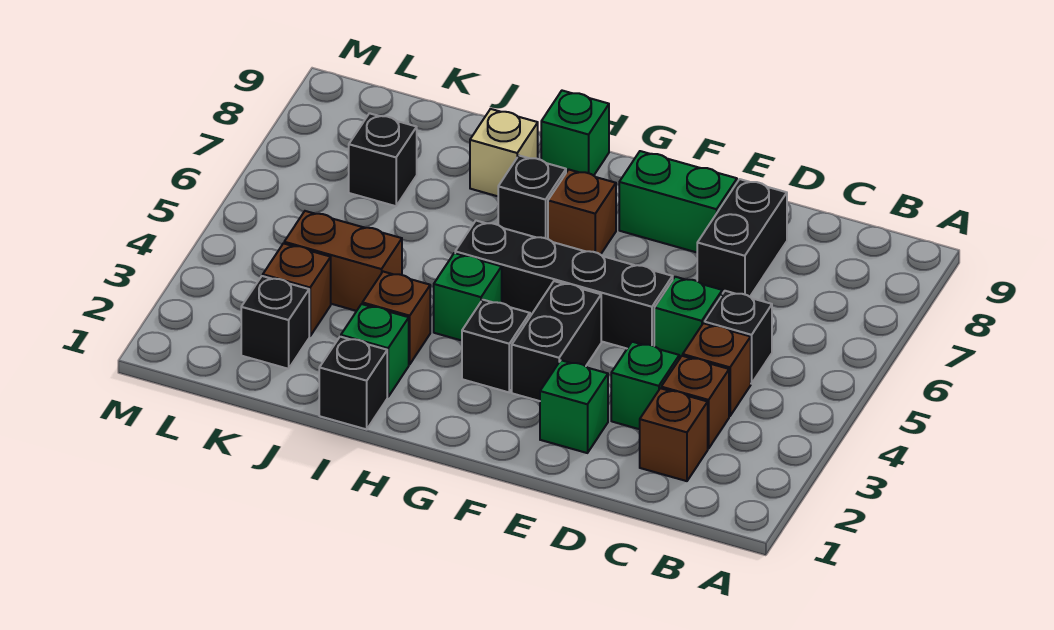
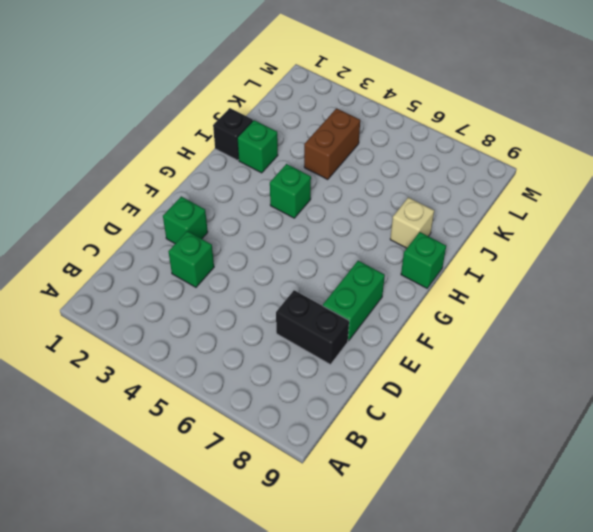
none -> brown brick C2 level 1
none -> brown brick C3 level 1
none -> brown brick C4 level 1

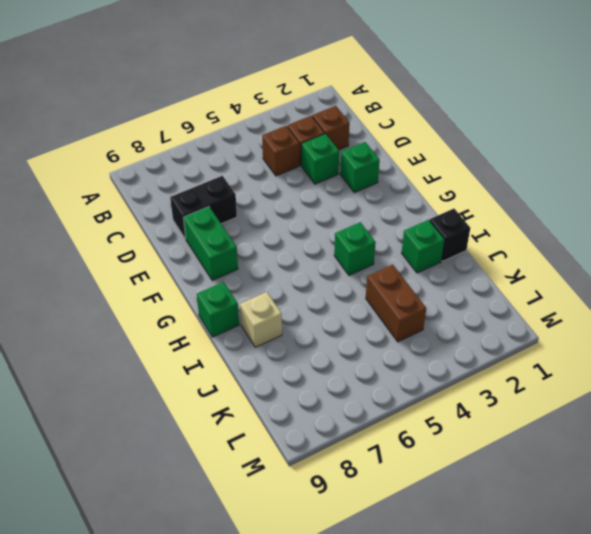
none -> black brick C5 level 1
none -> green brick D5 level 1
none -> black brick E5:H5 level 1

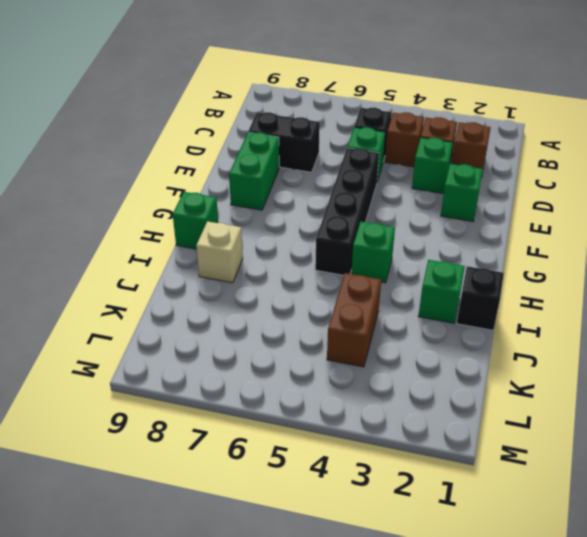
none -> black brick F3:F4 level 1
none -> black brick G3 level 1
none -> brown brick G7 level 1

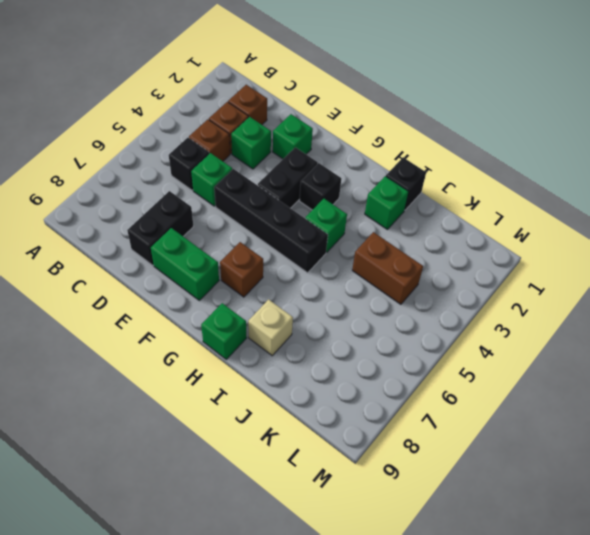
none -> black brick H7 level 1
none -> brown brick I3 level 1
none -> black brick K2 level 1

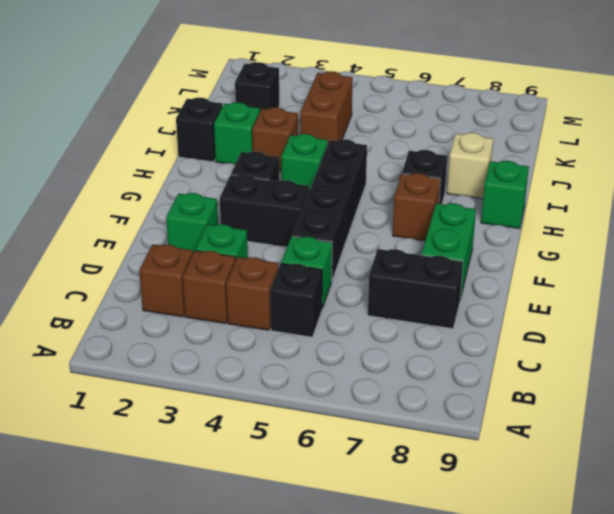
none -> brown brick K3 level 1
none -> black brick K7 level 1

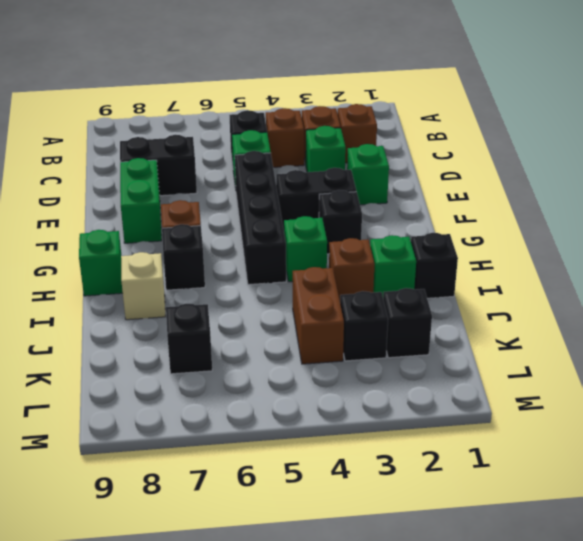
black brick K3 level 1 -> brown brick K3 level 1

